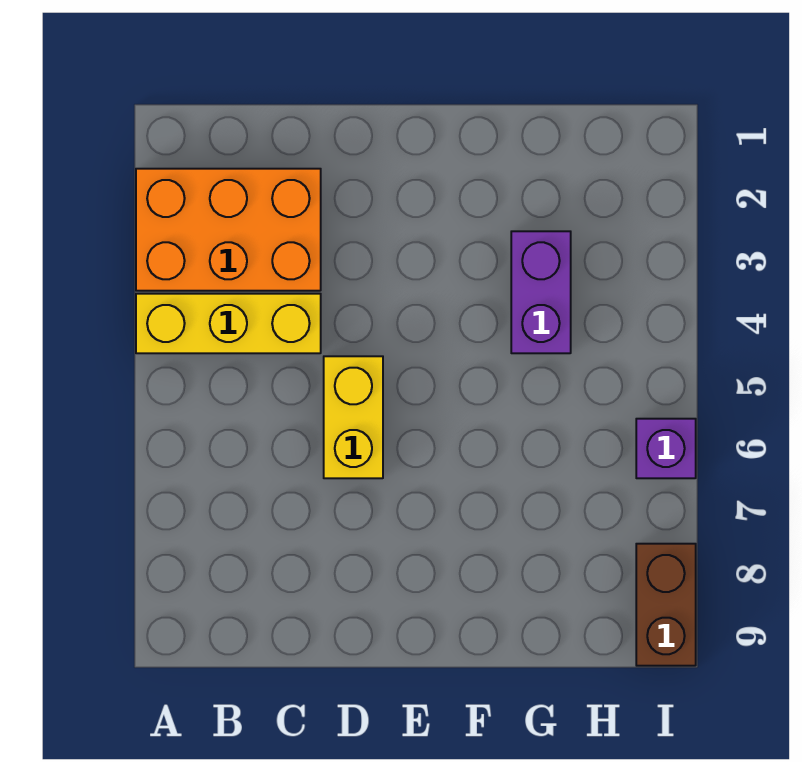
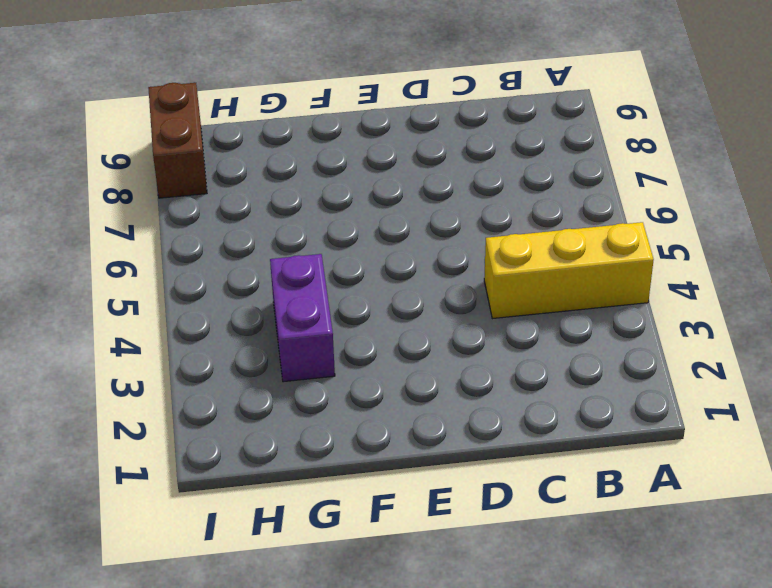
none -> orange brick A2:C3 level 1
none -> yellow brick D5:D6 level 1

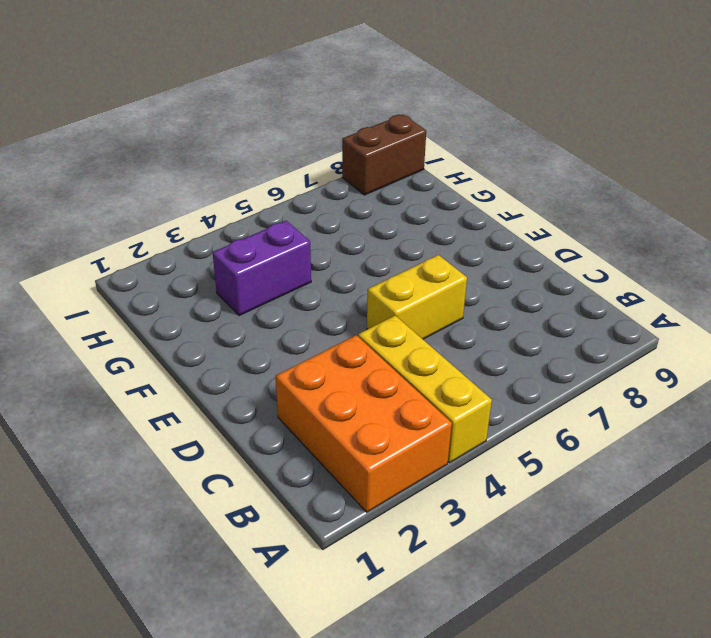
none -> purple brick I6 level 1

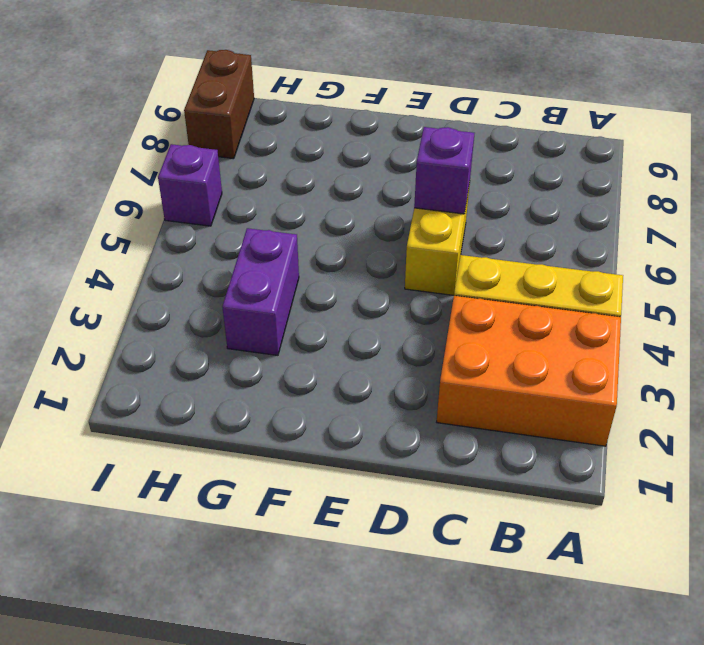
purple brick D6 level 2 -> none

